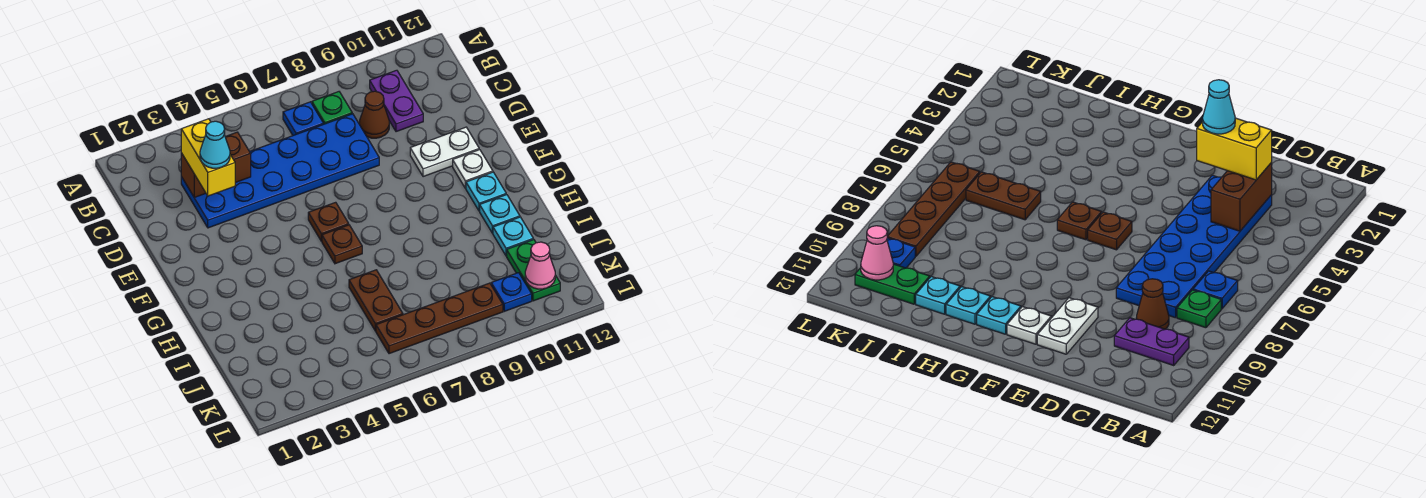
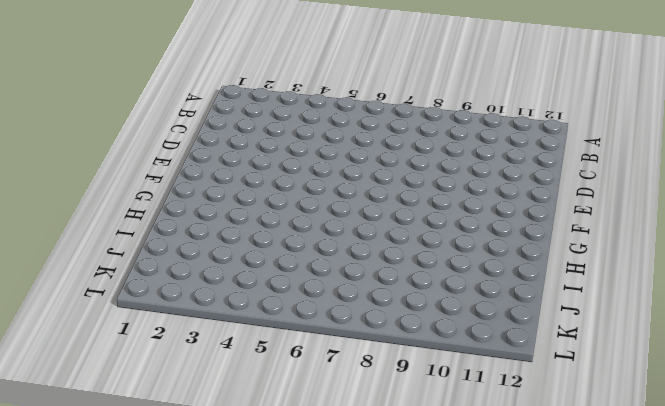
none -> blue plate B7 level 1
none -> green plate B8 level 1
none -> purple plate B10:C10 level 1

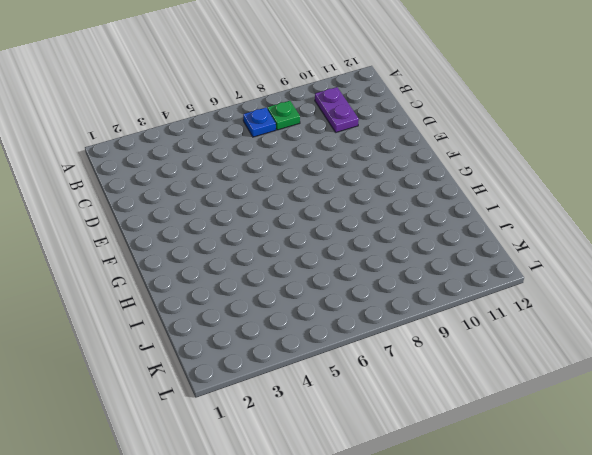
none -> blue plate C3:D8 level 1
none -> brown cone C9 level 1
none -> white plate E10:E11 level 1

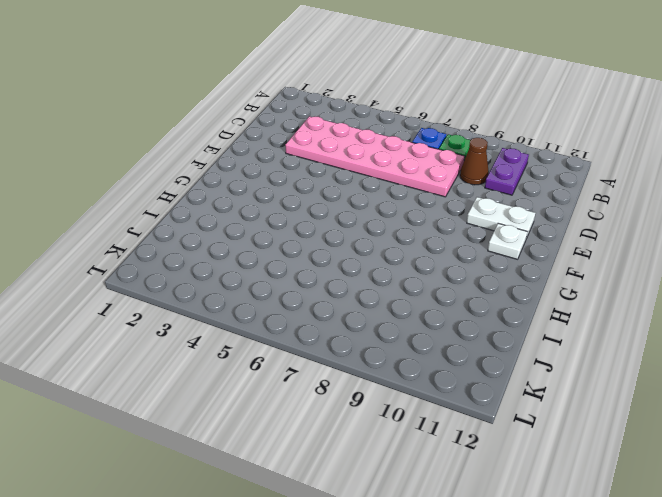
pink plate C3:D8 level 1 -> blue plate C3:D8 level 1
none -> brown plate F6 level 1
none -> brown plate G6 level 1
none -> cyan plate G11 level 1

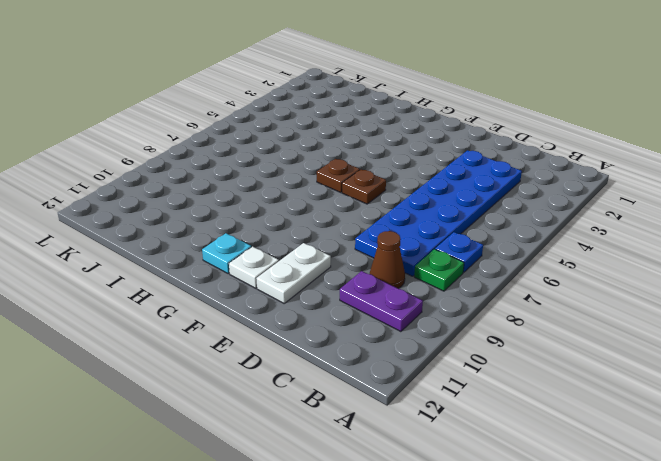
none -> cyan plate H11 level 1
none -> brown plate I6:J6 level 1
none -> cyan plate I11 level 1

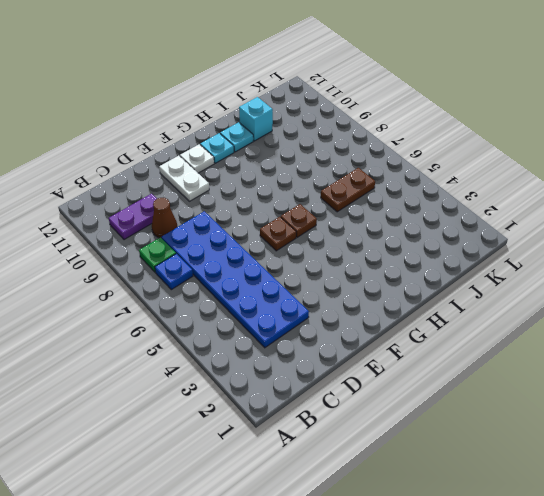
cyan brick I11 level 1 -> cyan plate I11 level 1
none -> green plate J11:K11 level 1
none -> brown plate K6:K9 level 1
none -> blue plate K10 level 1

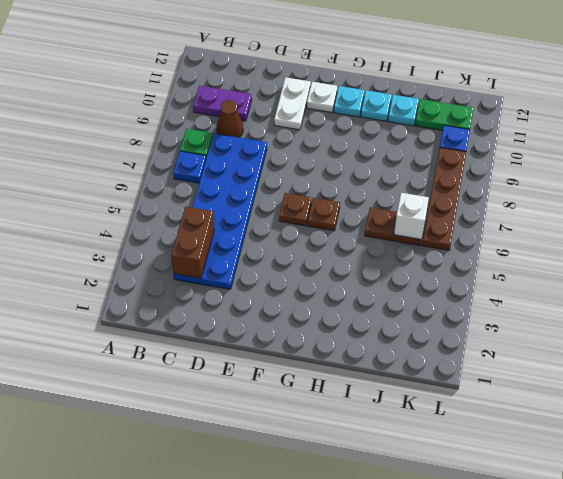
white brick J6 level 2 -> none
none -> pink cone K11 level 2
none -> yellow brick C3:D3 level 3
none -> cyan cone D3 level 4

